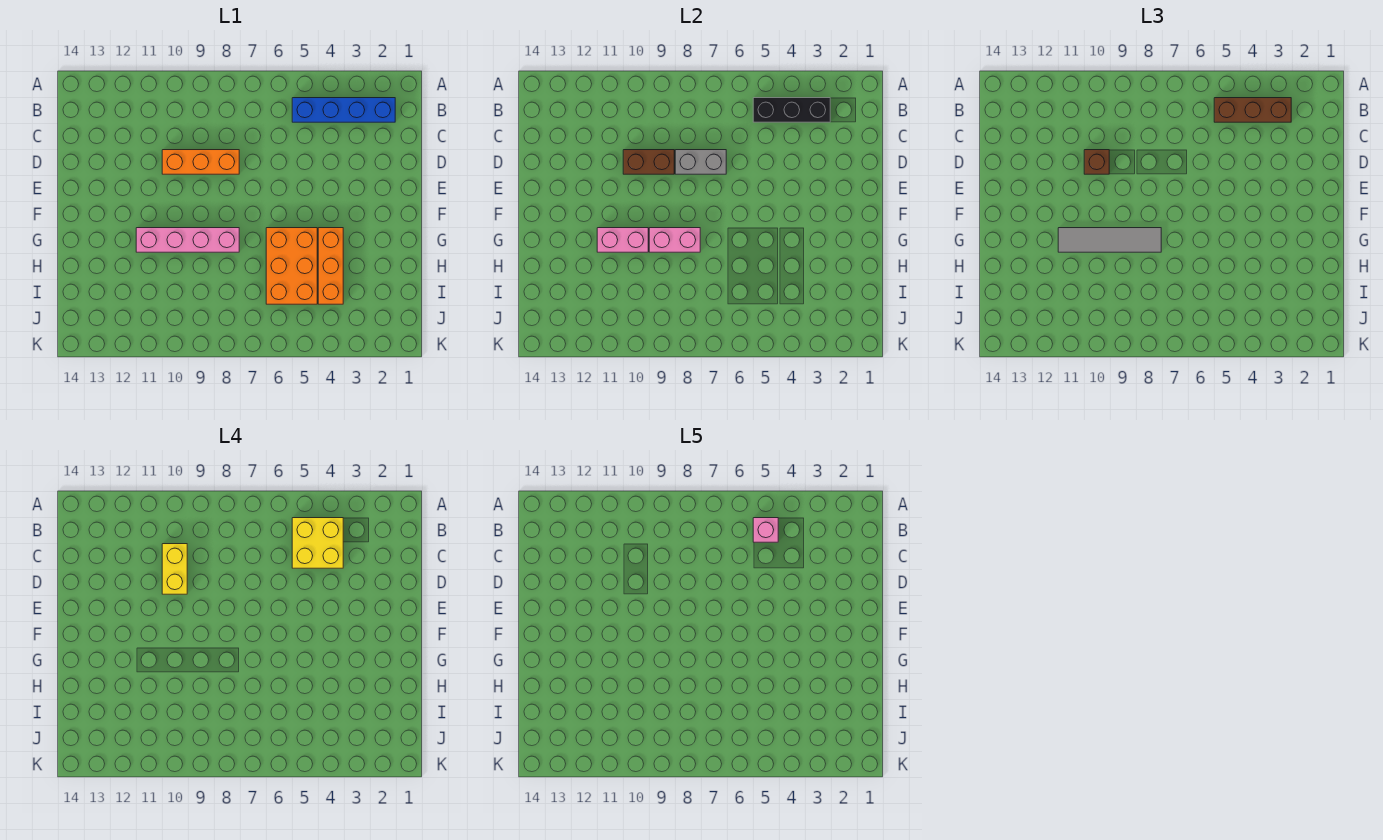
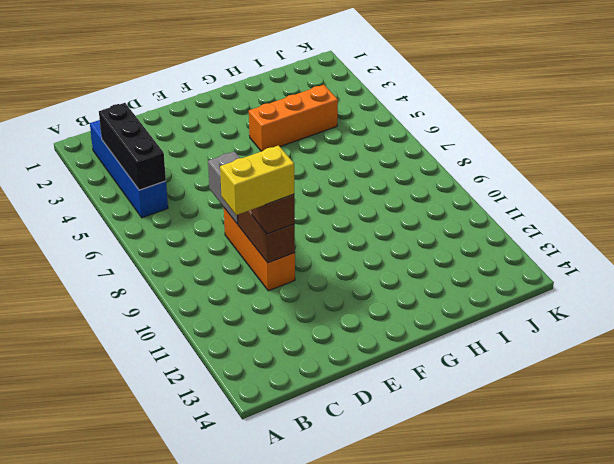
none -> orange brick G5:I6 level 1
none -> pink brick G8:G11 level 1
none -> pink brick G8:G9 level 2

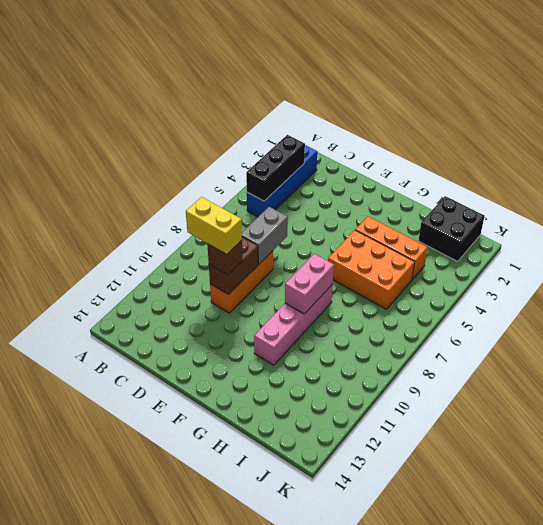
black brick I1:J2 level 1 -> none
none -> pink brick G10:G11 level 2
none -> brown brick B3:B5 level 3
none -> grey tile G8:G11 level 3

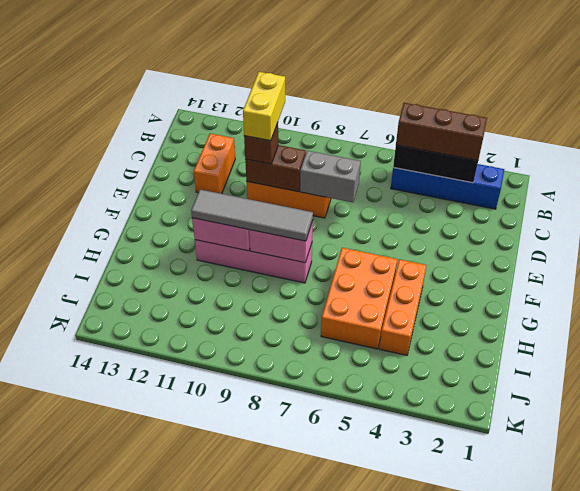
orange brick C12:D12 level 1 -> none
none -> yellow brick B4:C5 level 4
none -> pink brick B5 level 5

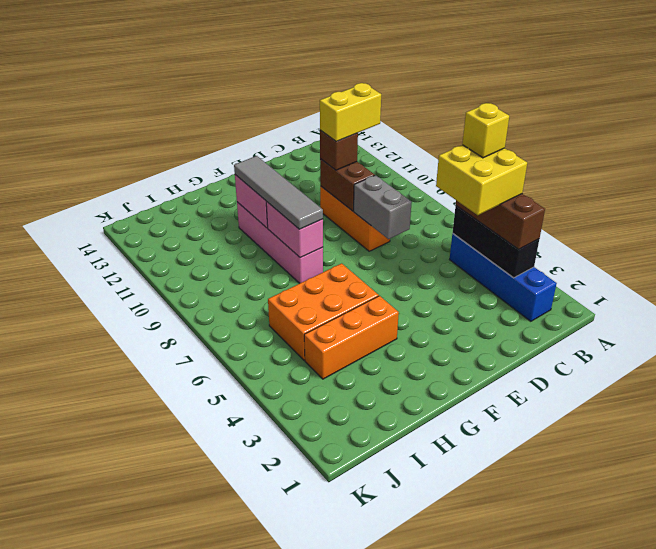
yellow brick B5 level 5 -> pink brick B5 level 5

